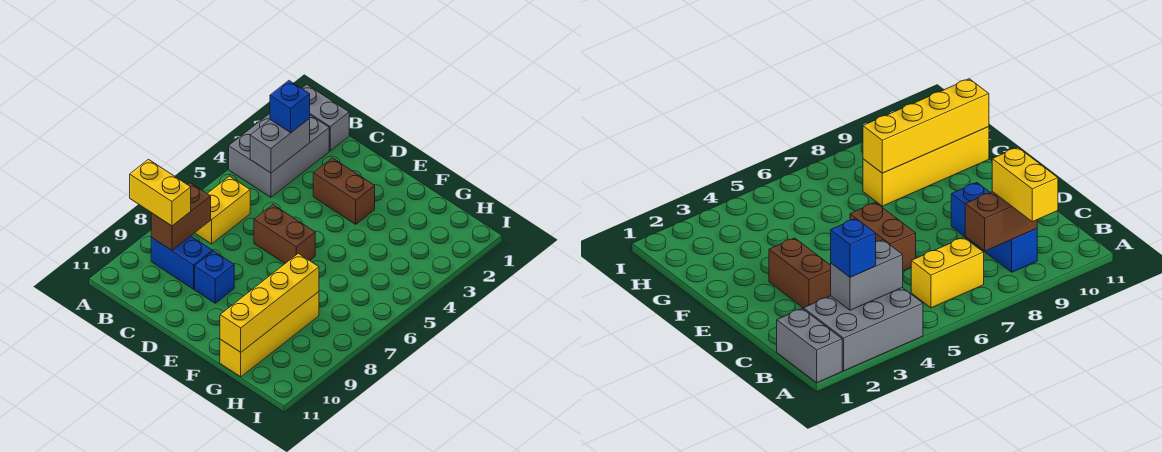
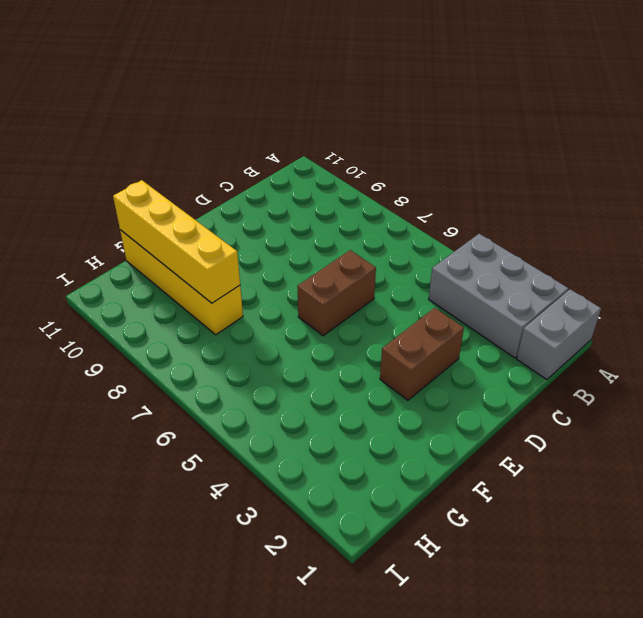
none -> yellow brick B6:B7 level 1
none -> blue brick B9:C9 level 1
none -> blue brick D9 level 1

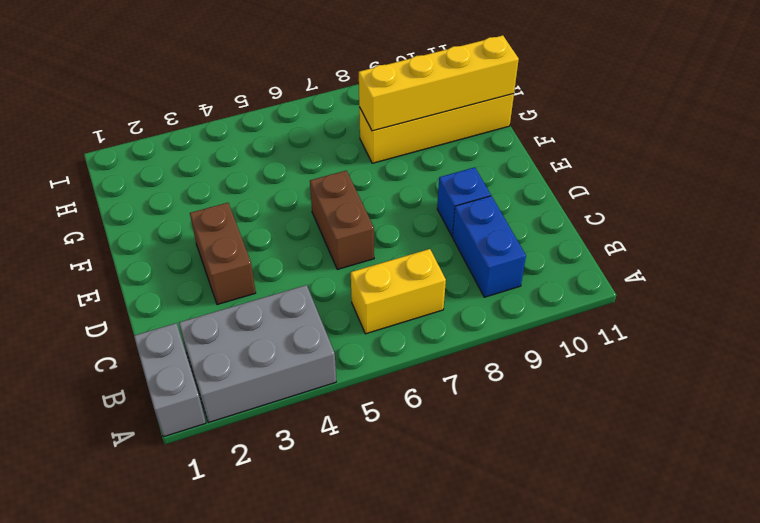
none -> grey brick B3:B4 level 2
none -> brown brick B8:B9 level 2
none -> yellow brick A9:B9 level 3

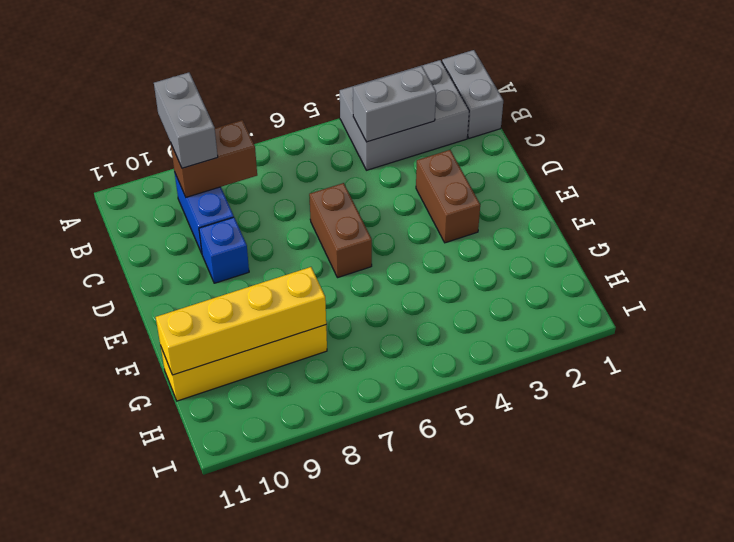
grey brick A9:B9 level 3 -> yellow brick A9:B9 level 3
none -> yellow brick B6:B7 level 1
none -> blue brick B3 level 3

